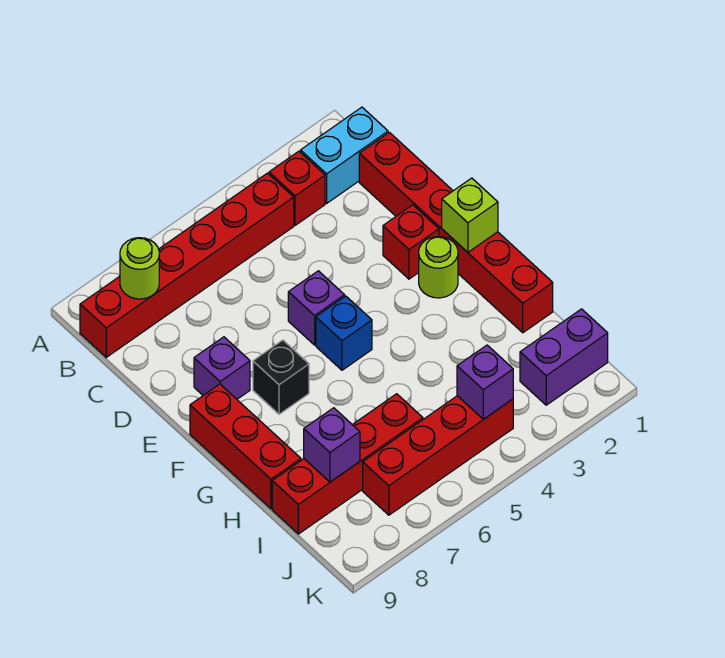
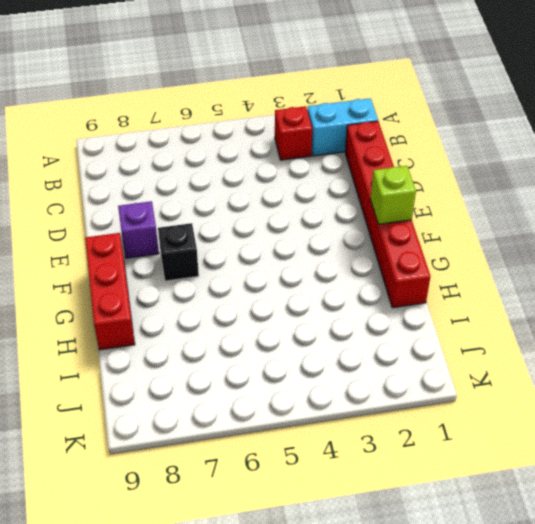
none -> red brick B4:B9 level 1
none -> red brick E2 level 1
none -> purple brick E5 level 1

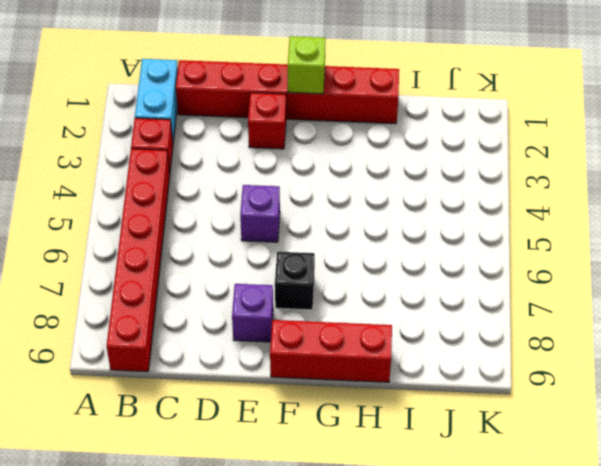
none -> lime round brick F2 level 1
none -> blue brick F5 level 1
none -> red brick I6:I9 level 1

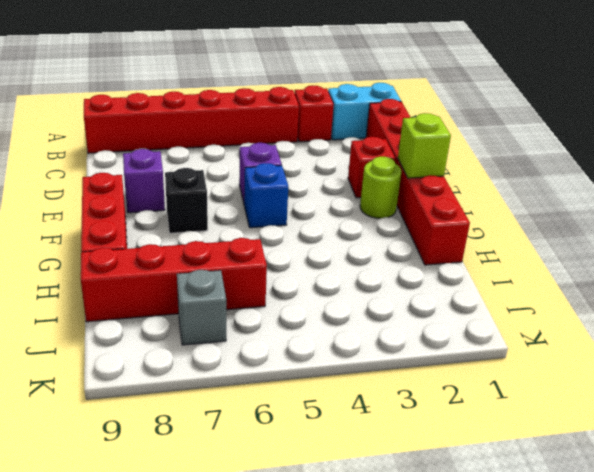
grey brick J7 level 1 -> red brick J4:J7 level 1
none -> purple brick J1:J2 level 1
none -> lime round brick B8 level 2
none -> purple brick I8 level 2

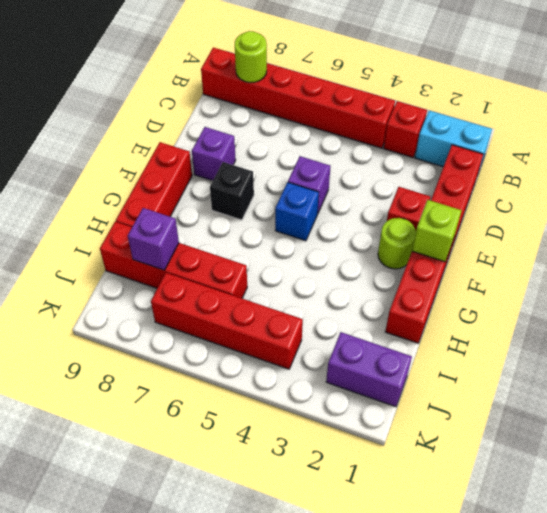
none -> purple brick J4 level 2

